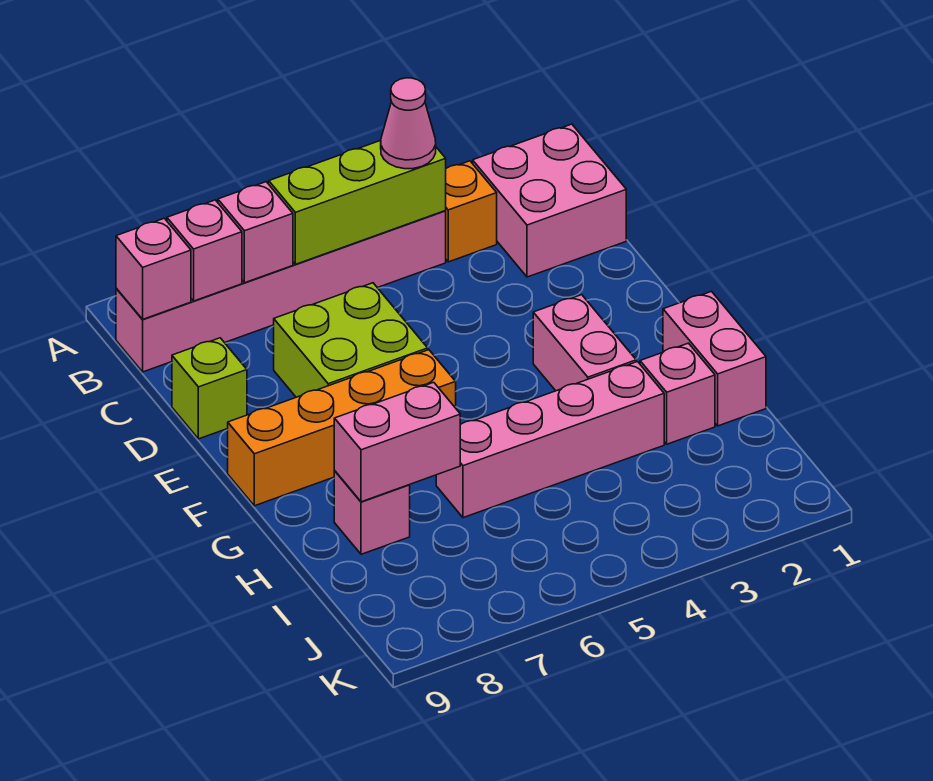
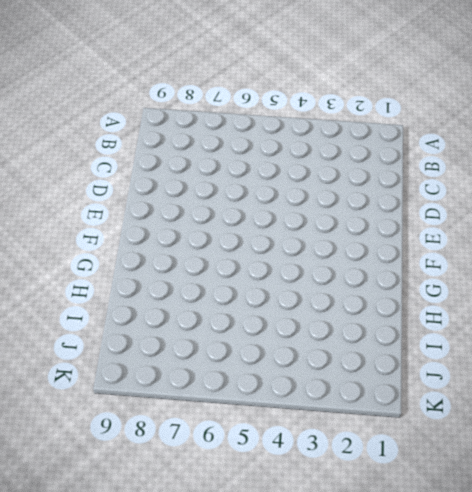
none -> pink brick B1:C2 level 1
none -> orange brick B3 level 1
none -> pink brick B4:B9 level 1

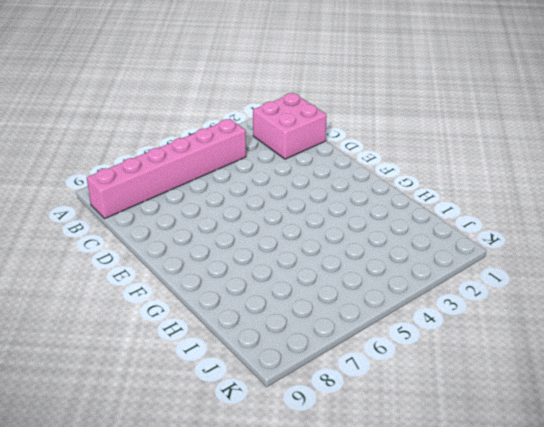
none -> orange brick B3 level 1
none -> lime brick D6:E7 level 1
none -> lime brick D9 level 1

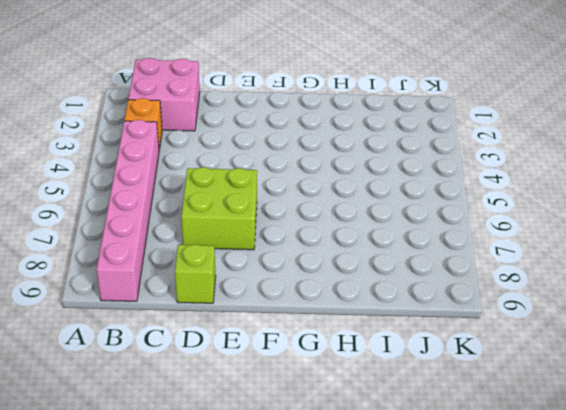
none -> pink brick F3:G3 level 1
none -> orange brick F6:F9 level 1
none -> pink brick G1:H1 level 1

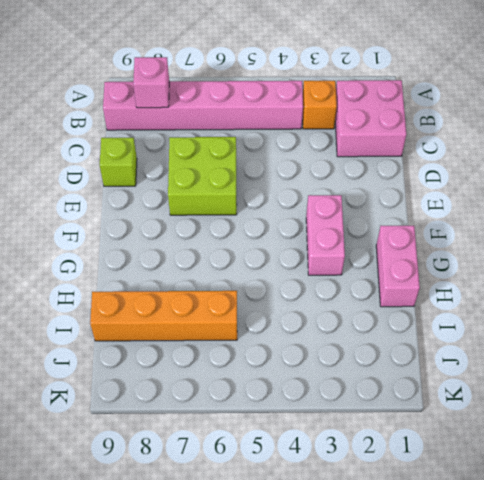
orange brick I6:I9 level 1 -> orange brick F6:F9 level 1
none -> pink brick H2 level 1
none -> pink brick H3:H6 level 1
none -> pink brick H8 level 1

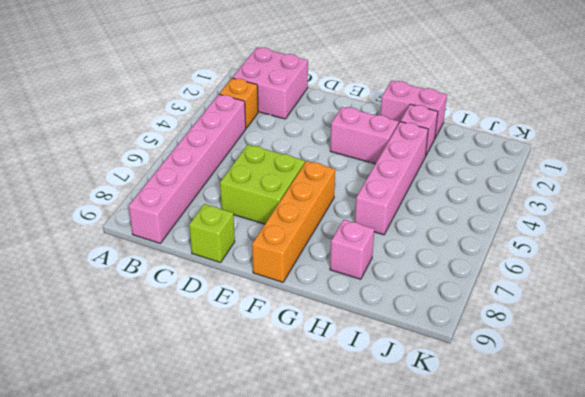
none -> lime brick B4:B6 level 2
none -> pink brick B7 level 2
none -> pink brick B8 level 2

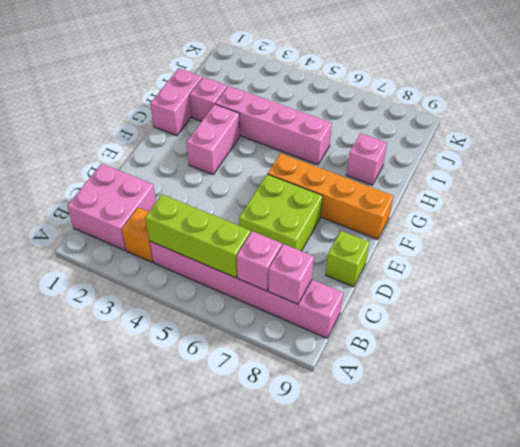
none -> pink brick B9 level 2
none -> pink brick H7:H8 level 2
none -> pink cone B4 level 3

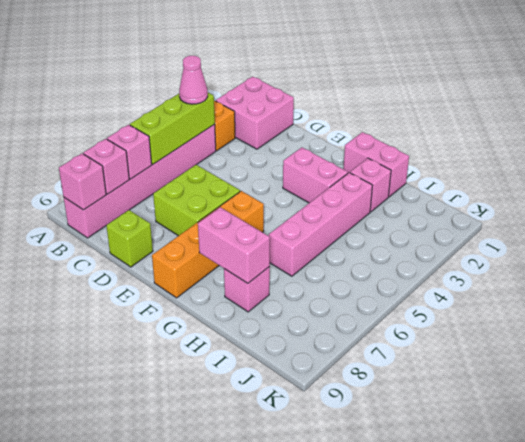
pink brick G8:H8 level 2 -> pink brick H7:H8 level 2

